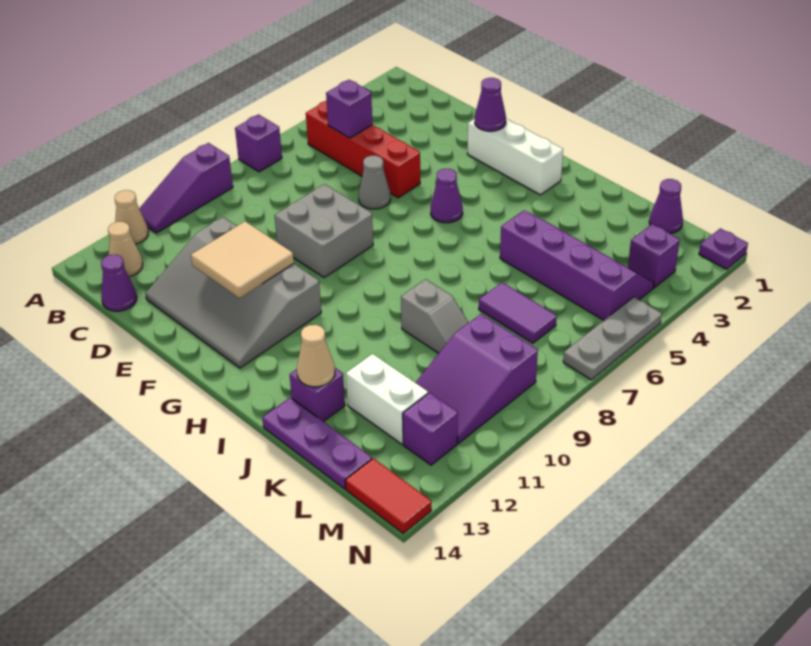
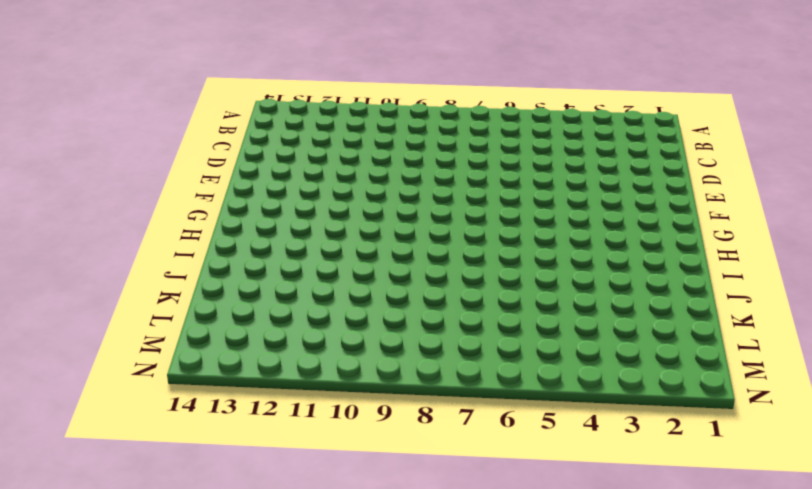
none -> purple brick A7 level 1
none -> purple slope A9:A11 level 1 top 9
none -> tan cone A12 level 1

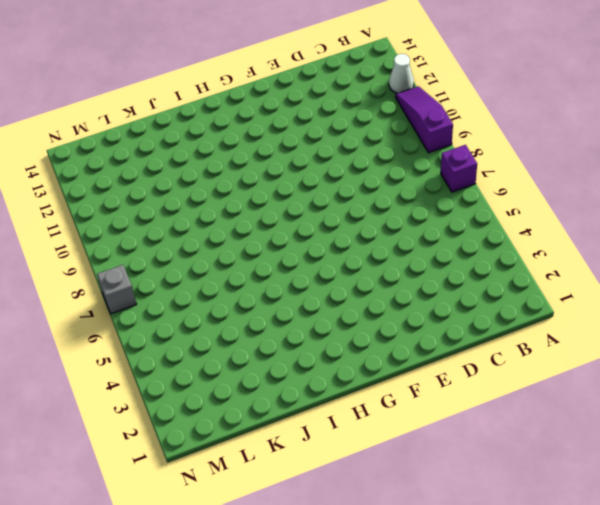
white cone A12 level 1 -> tan cone A12 level 1
grey brick N7 level 1 -> grey plate N5:N7 level 1
none -> red brick B5:E5 level 1
none -> tan cone B13 level 1
none -> purple cone C14 level 1

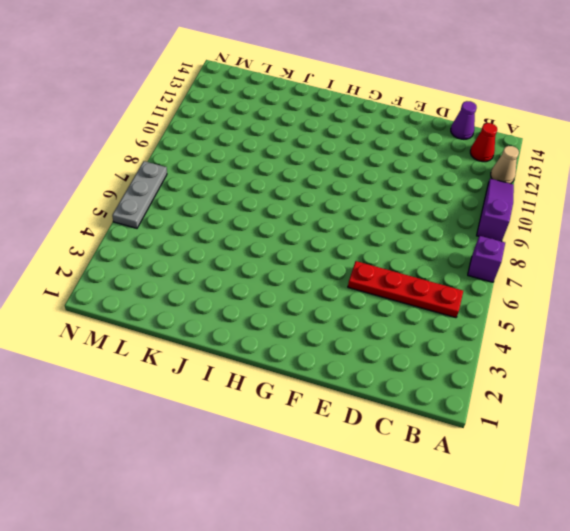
red plate B5:E5 level 1 -> red brick B5:E5 level 1
red cone B13 level 1 -> tan cone B13 level 1
none -> grey slope D11:G13 level 1 top 11
none -> grey cone E6 level 1
none -> grey brick E8:F9 level 1

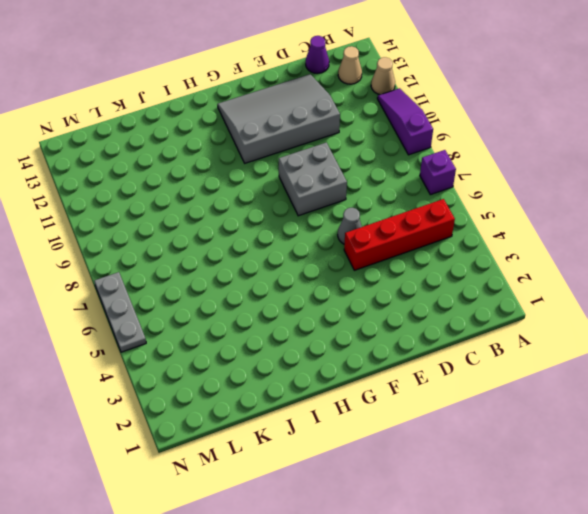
none -> white brick F2:H2 level 1
none -> purple cone G5 level 1
none -> purple slope J4:M5 level 1 top 5

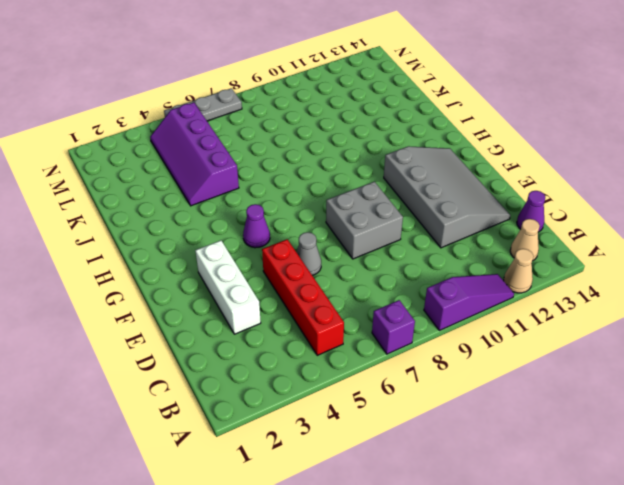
white brick D3:F3 level 1 -> white brick F2:H2 level 1
none -> grey slope J9:K9 level 1 top J
none -> purple brick J13 level 1
none -> purple plate J14:L14 level 1

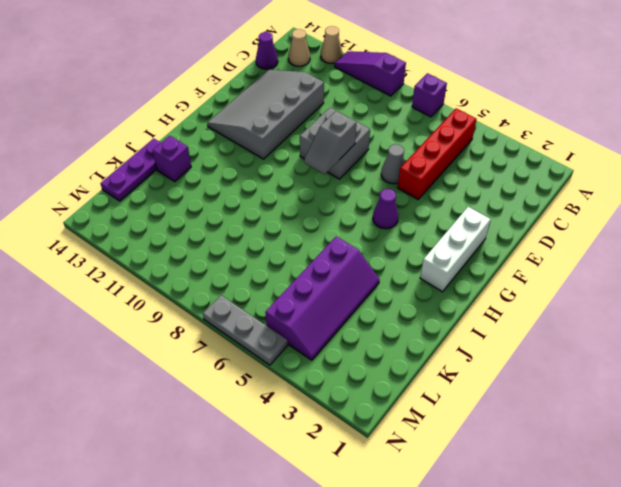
grey slope F8:G8 level 2 top F -> grey slope J9:K9 level 1 top J
none -> purple tile K7:L7 level 1
none -> white brick K12:L12 level 1
none -> purple cone L1 level 1

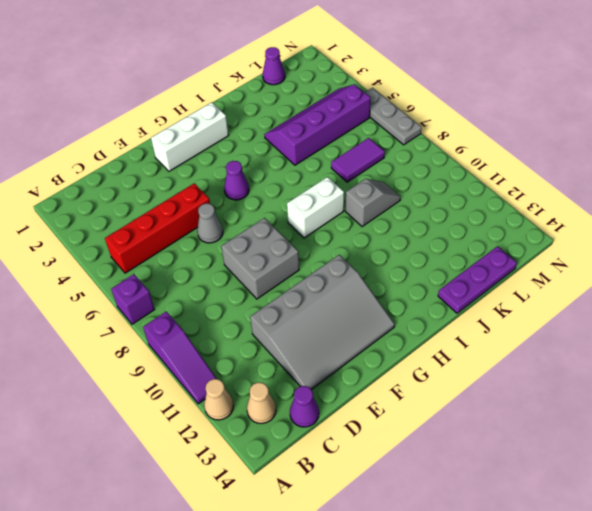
white brick H8:I8 level 1 -> white brick K12:L12 level 1
none -> purple brick J13 level 1
none -> purple slope L9:M11 level 1 top 9
none -> purple brick M3 level 1

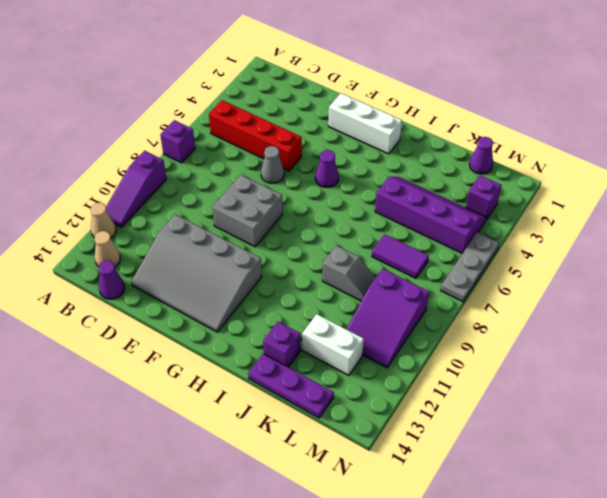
none -> purple brick M12 level 1
none -> red tile M14:N14 level 1
none -> purple plate N1 level 1

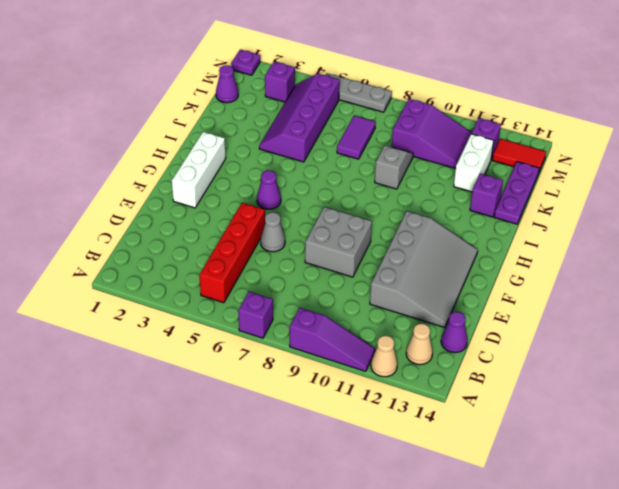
red tile M13:M14 level 1 -> red tile M14:N14 level 1
none -> purple brick C5 level 2
none -> tan tile E11:F12 level 2
none -> purple cone F2 level 2

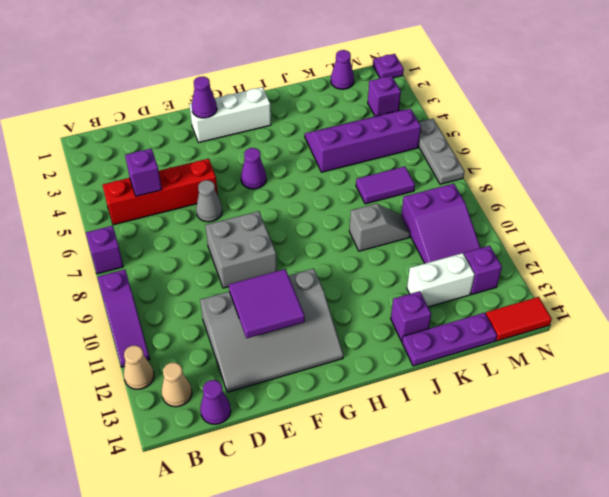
purple tile E11:F12 level 2 -> tan tile E11:F12 level 2
none -> tan cone J13 level 2

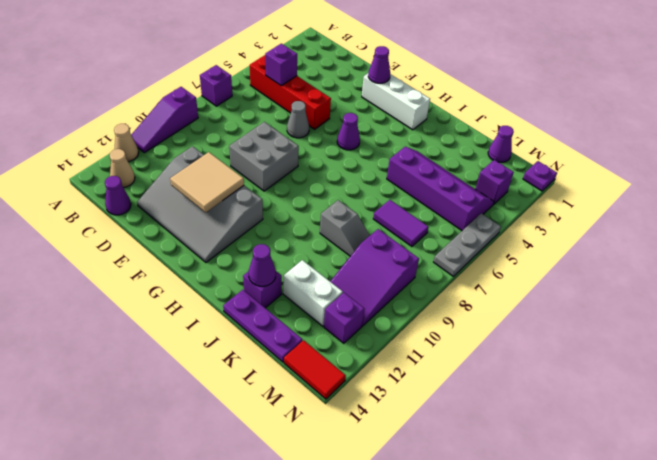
purple cone J13 level 2 -> tan cone J13 level 2

